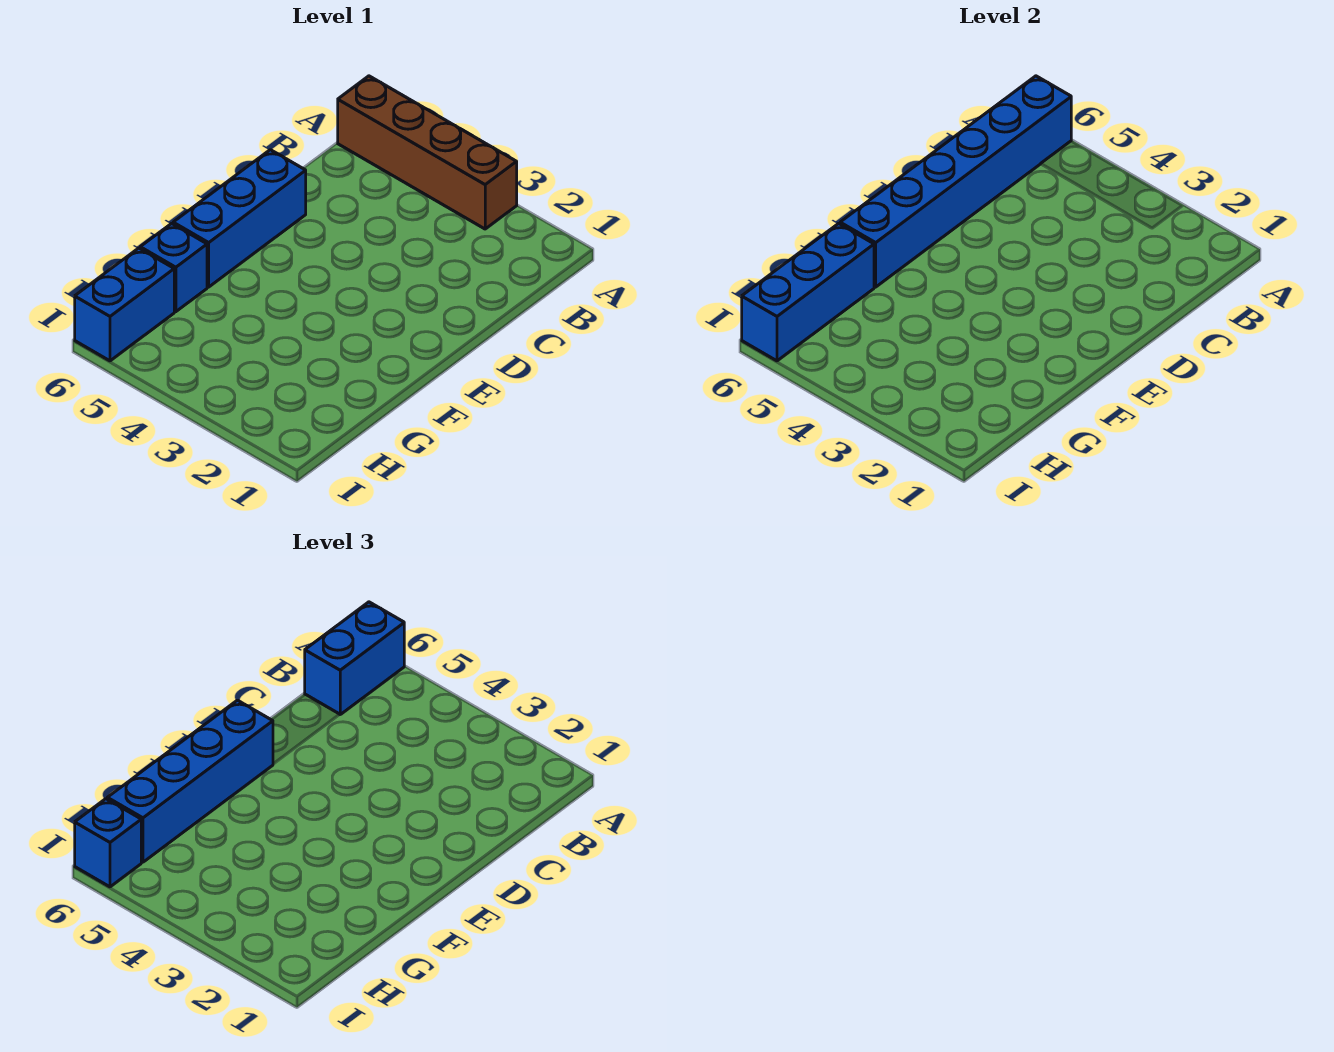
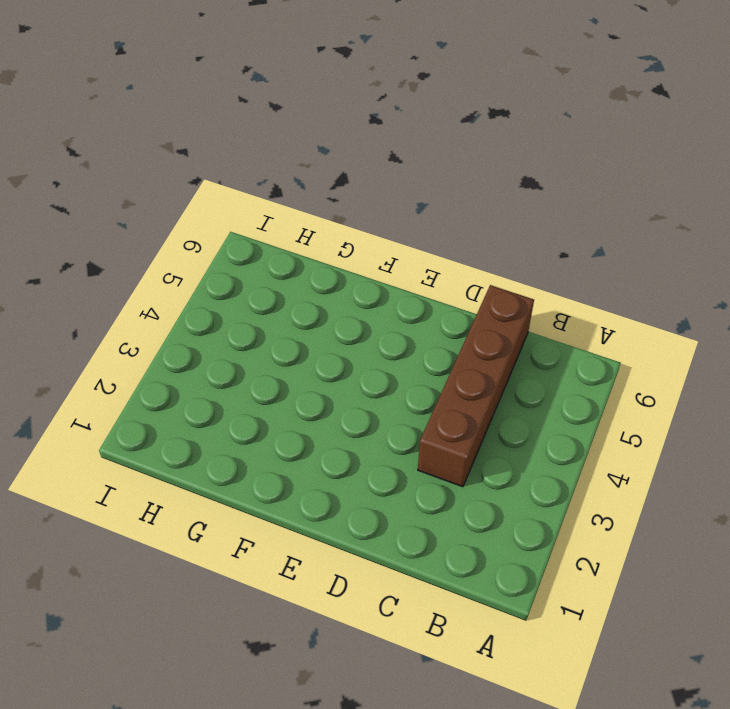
brown brick C3:C6 level 1 -> brown brick A3:A6 level 1
none -> blue brick D6:F6 level 1
none -> blue brick G6 level 1

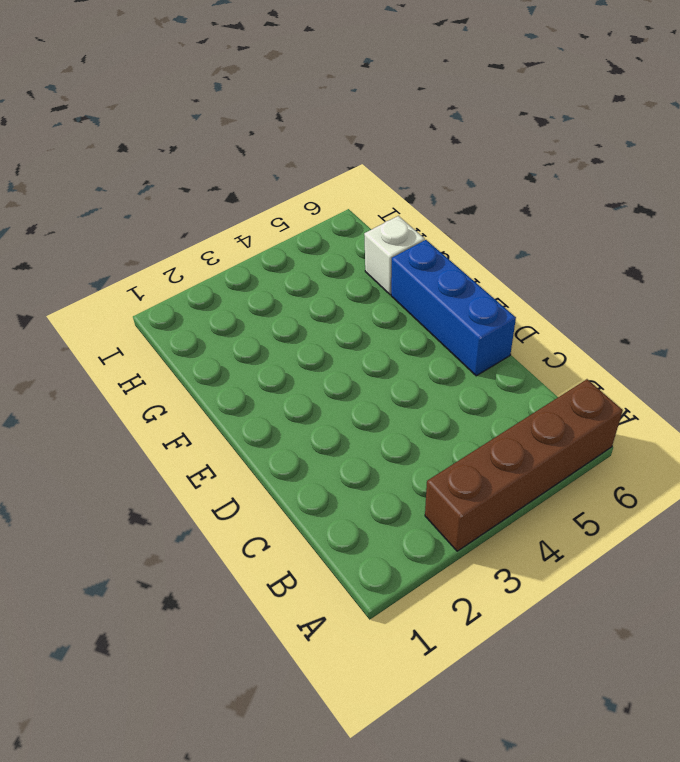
white brick G6 level 1 -> blue brick G6 level 1
none -> blue brick H6:I6 level 1
none -> blue brick A6:F6 level 2

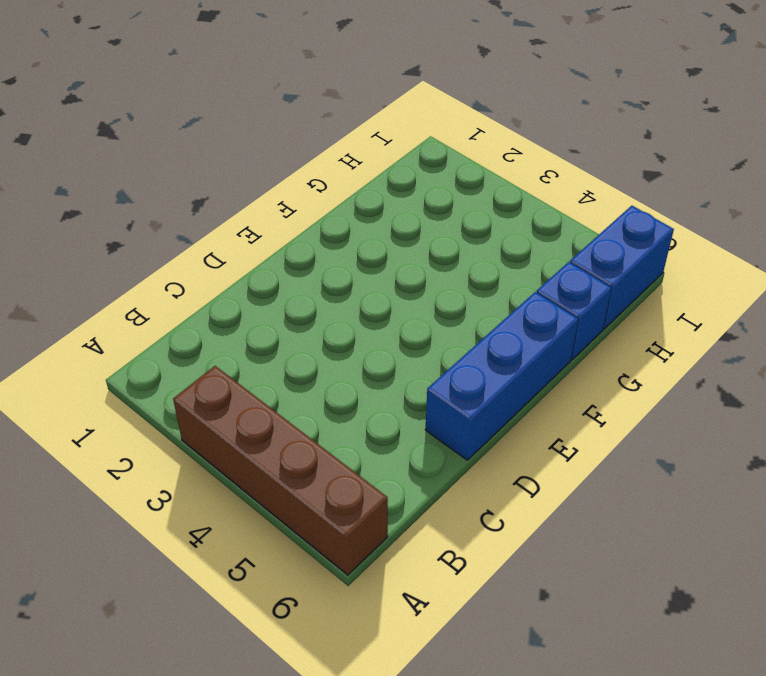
none -> blue brick A6:F6 level 2
none -> blue brick G6:I6 level 2

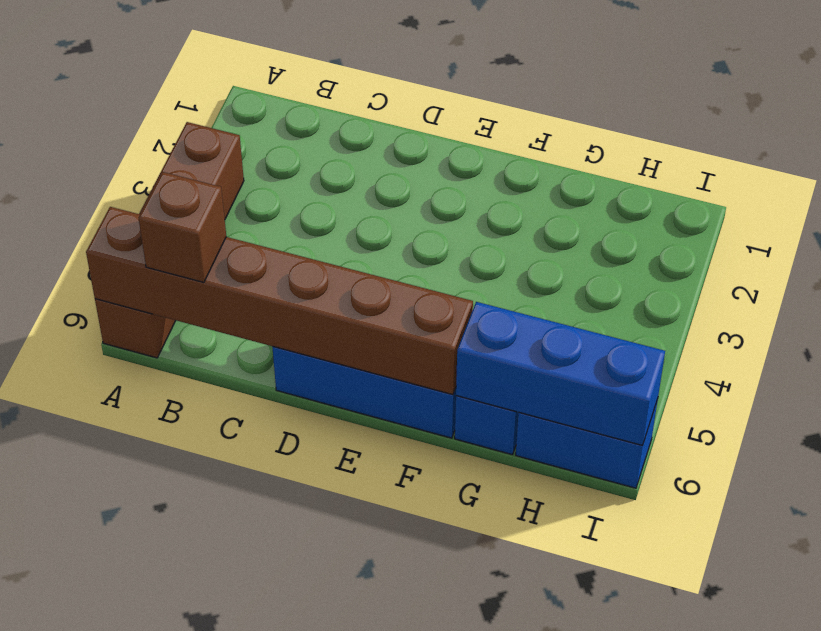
brown brick A6:F6 level 2 -> blue brick A6:F6 level 2
brown brick B6 level 3 -> blue brick A6:B6 level 3
none -> blue brick E6:H6 level 3
none -> blue brick I6 level 3

